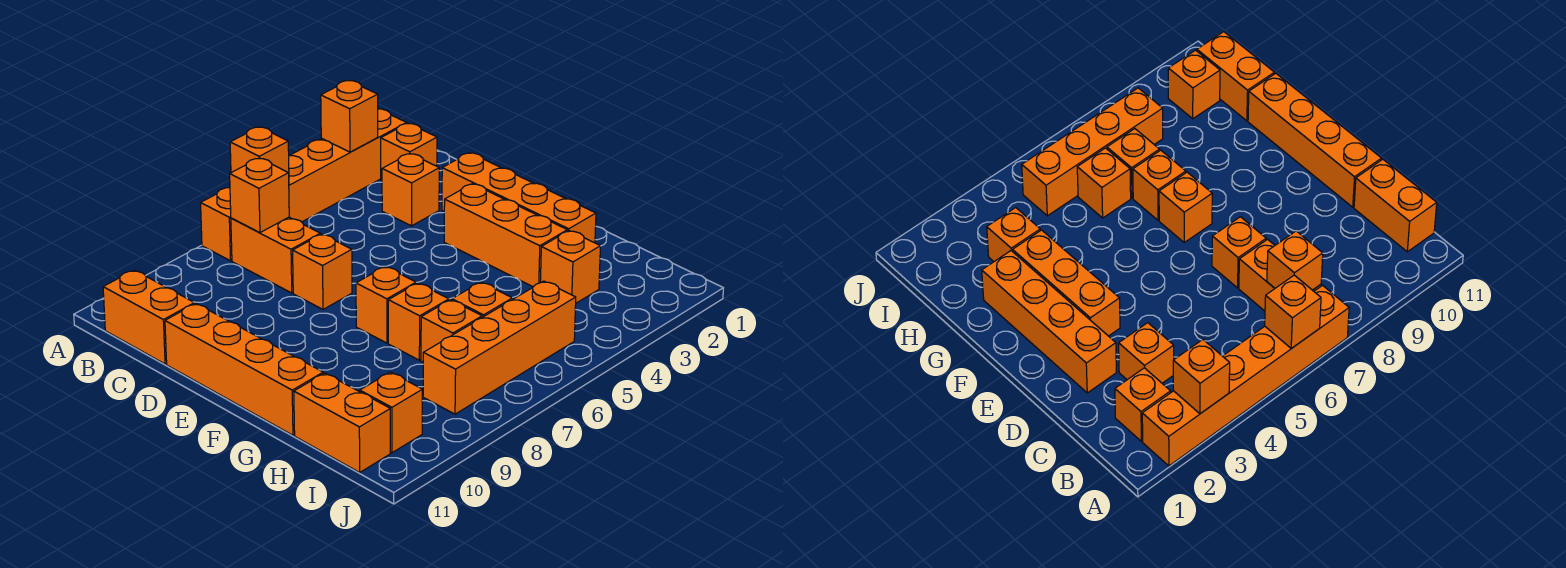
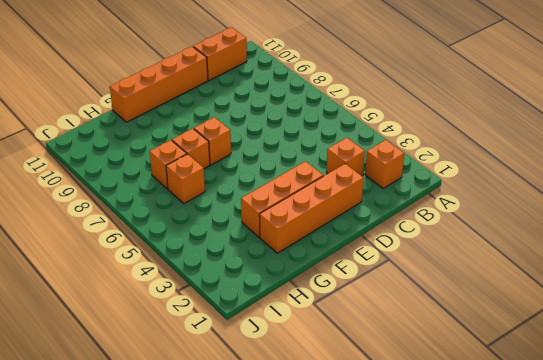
none -> orange brick A2:A7 level 1
none -> orange brick B7:C7 level 1
none -> orange brick D7 level 1

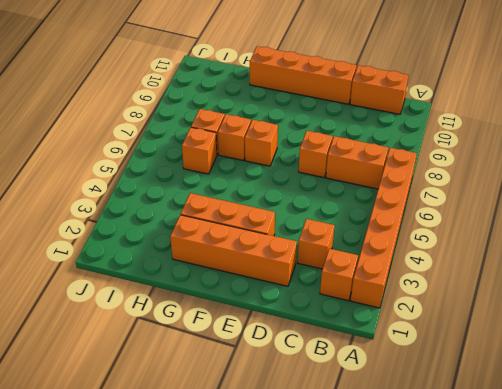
none -> orange brick H3 level 1
none -> orange brick H11:I11 level 1
none -> orange brick I5:I8 level 1

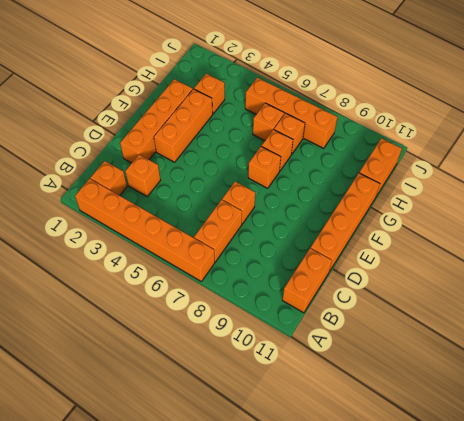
none -> orange brick I10 level 1
none -> orange brick A3 level 2
none -> orange brick A6 level 2

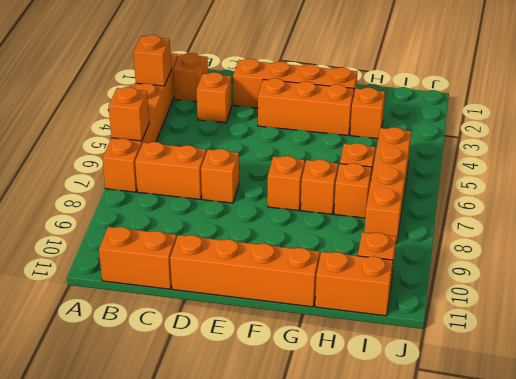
none -> orange brick B7 level 2

